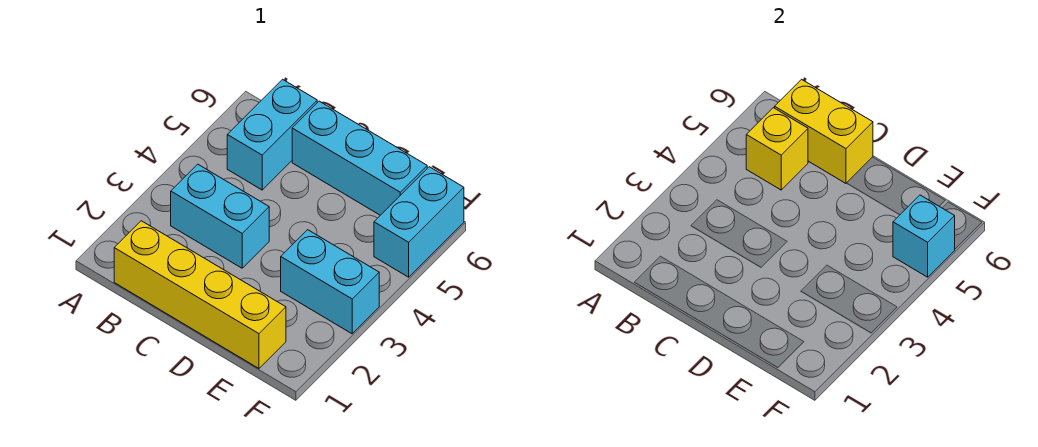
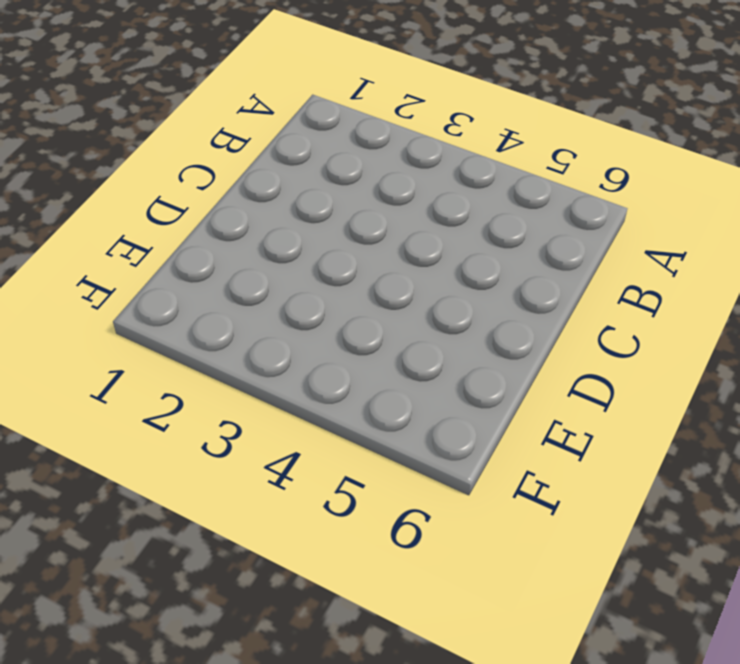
none -> yellow brick B1:E1 level 1
none -> cyan brick B3:C3 level 1

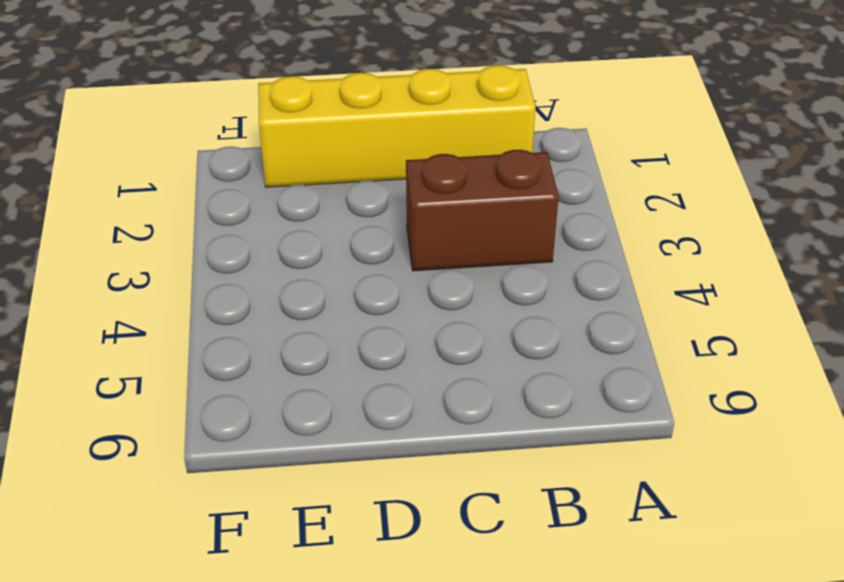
brown brick B3:C3 level 1 -> cyan brick B3:C3 level 1
none -> cyan brick B5:B6 level 1
none -> cyan brick C6:E6 level 1

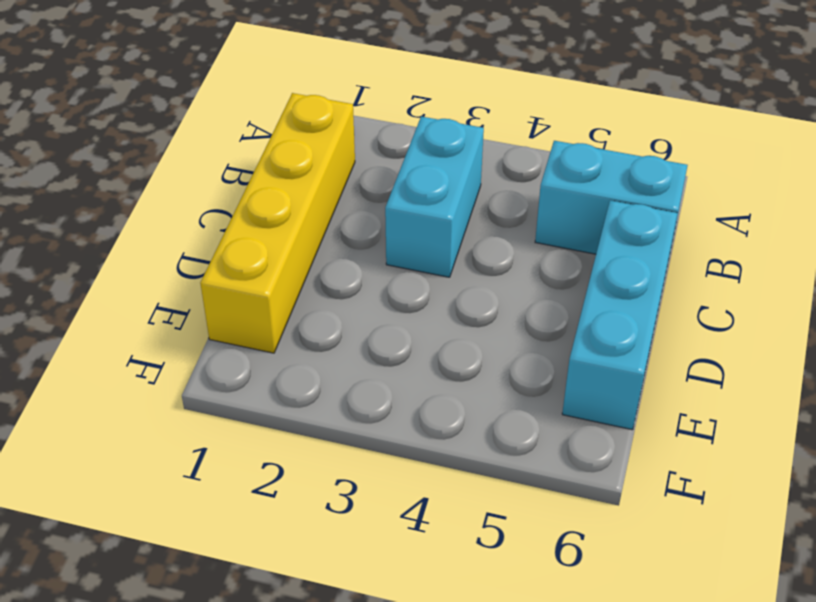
none -> cyan brick E3:F3 level 1
none -> cyan brick F5:F6 level 1

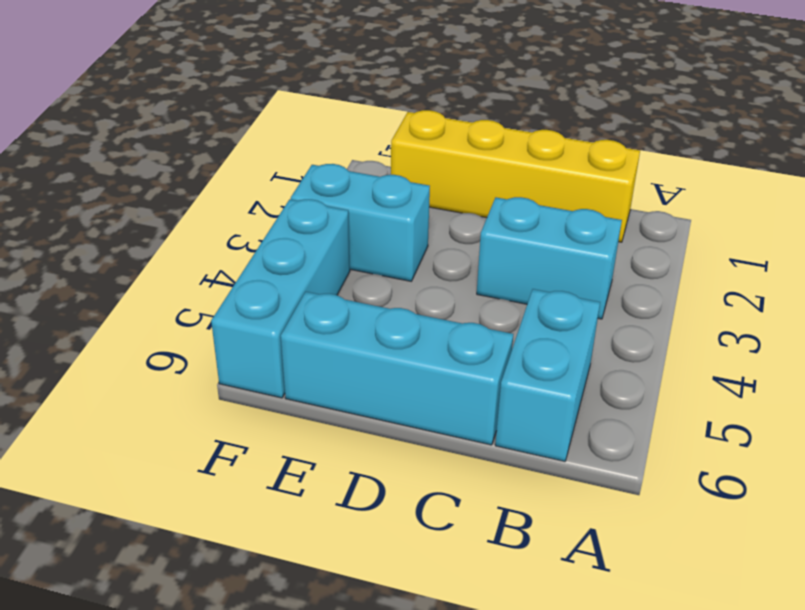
cyan brick F4:F6 level 1 -> cyan brick F5:F6 level 1
none -> yellow brick B5 level 2
none -> yellow brick B6:C6 level 2

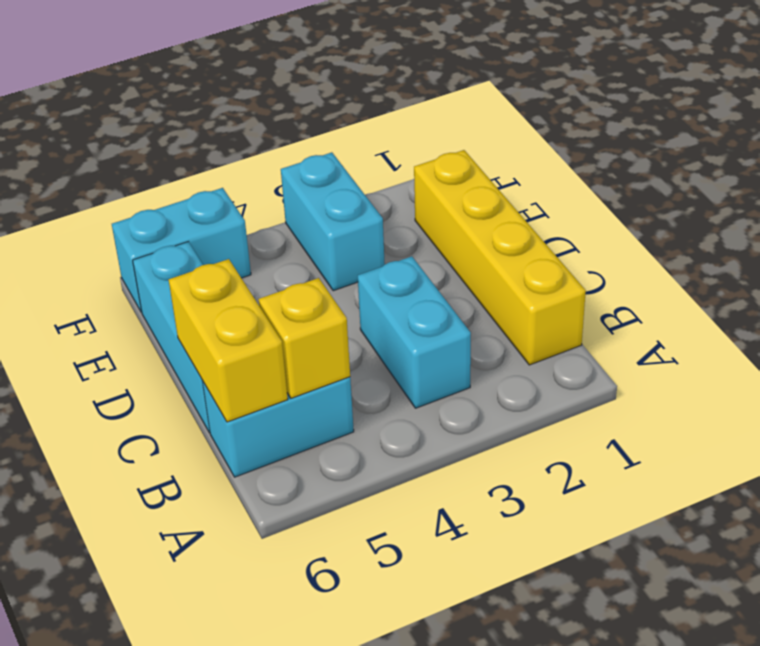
none -> cyan brick F5 level 2

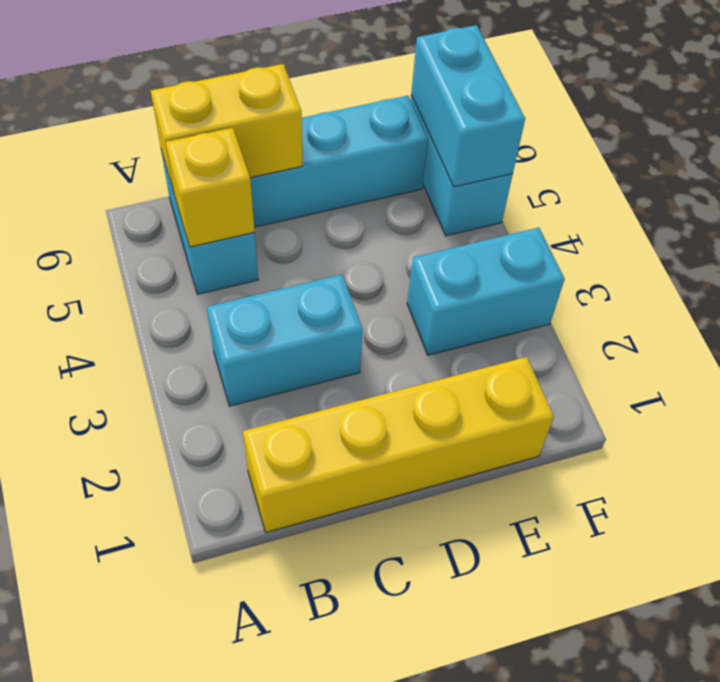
cyan brick F5:F6 level 2 -> cyan brick F5 level 2

